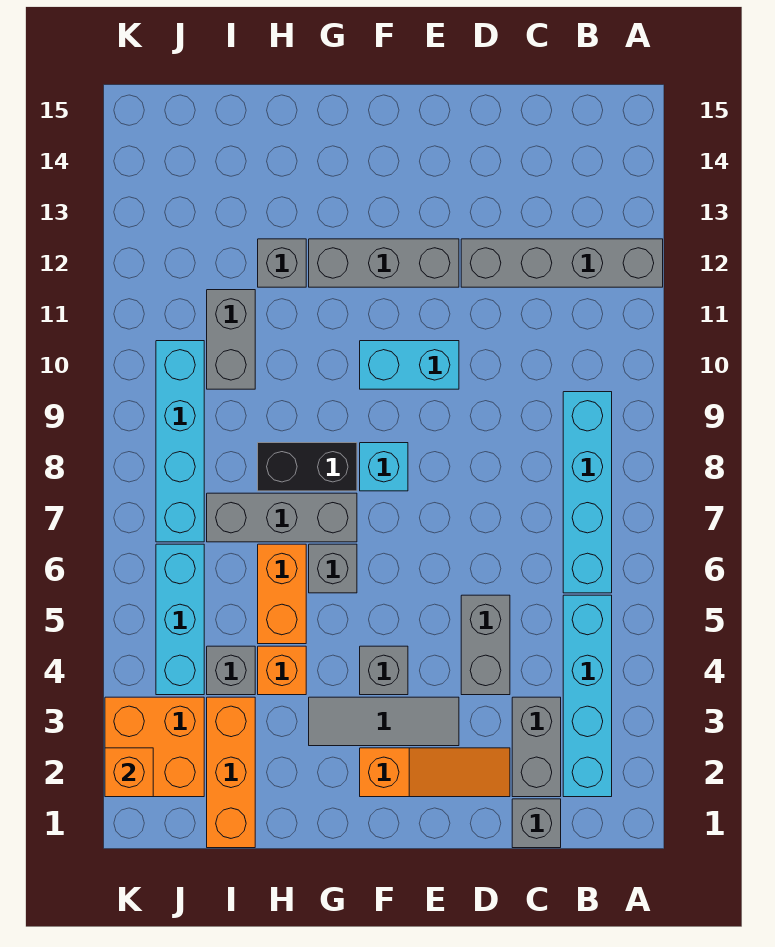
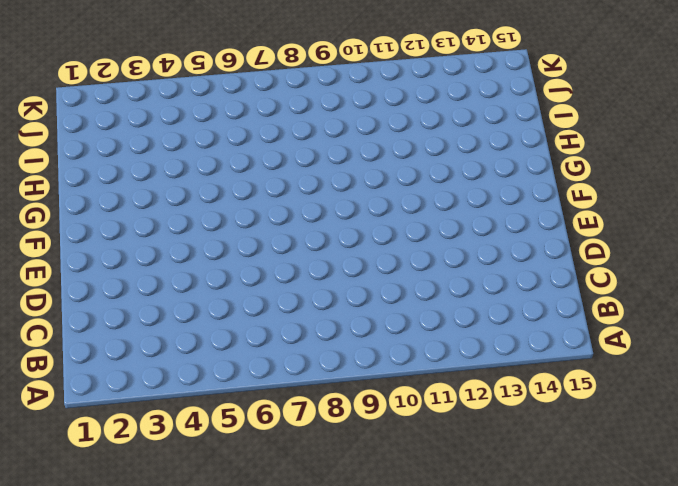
none -> grey brick A12:D12 level 1
none -> cyan brick B2:B5 level 1
none -> cyan brick B6:B9 level 1

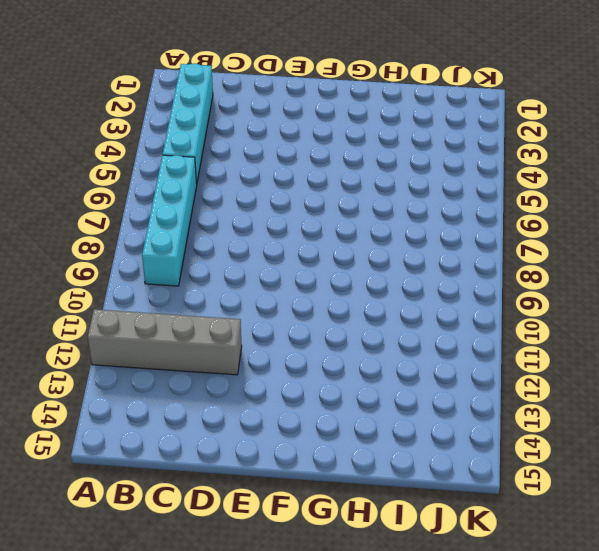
none -> grey brick C1 level 1
none -> grey brick C2:C3 level 1
none -> orange slope D2:F2 level 1 top F

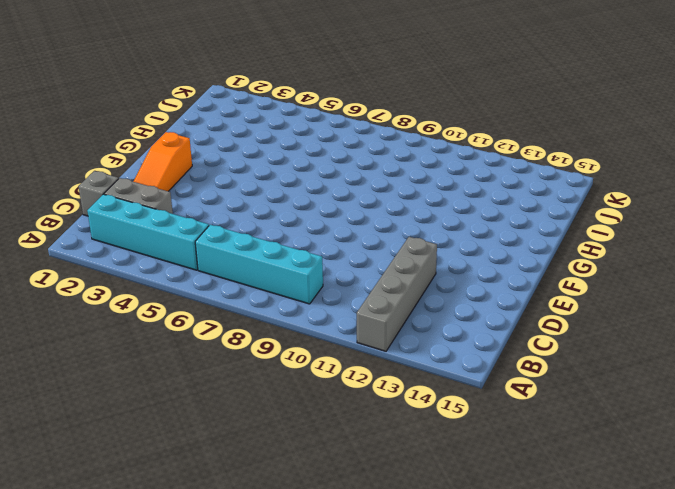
none -> grey brick D4:D5 level 1
none -> grey tile E3:G3 level 1
none -> cyan brick E10:F10 level 1

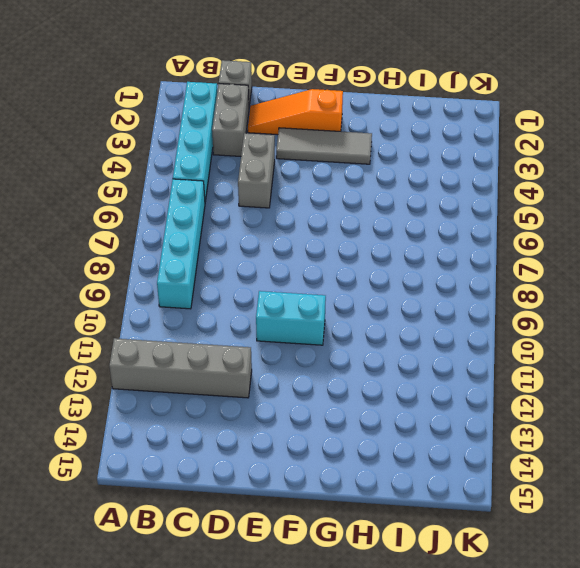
none -> grey brick E12:G12 level 1
none -> grey brick F4 level 1
none -> cyan brick F8 level 1

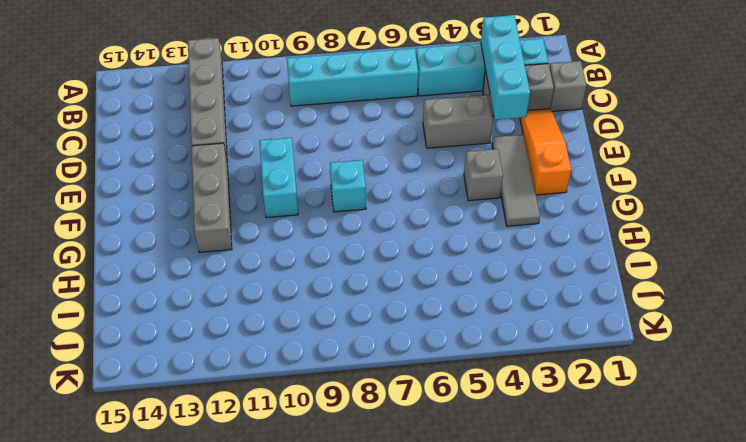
cyan brick B3:D3 level 2 -> cyan brick J4:J6 level 1
none -> grey brick G6 level 1
none -> grey brick G7:I7 level 1
none -> black brick G8:H8 level 1

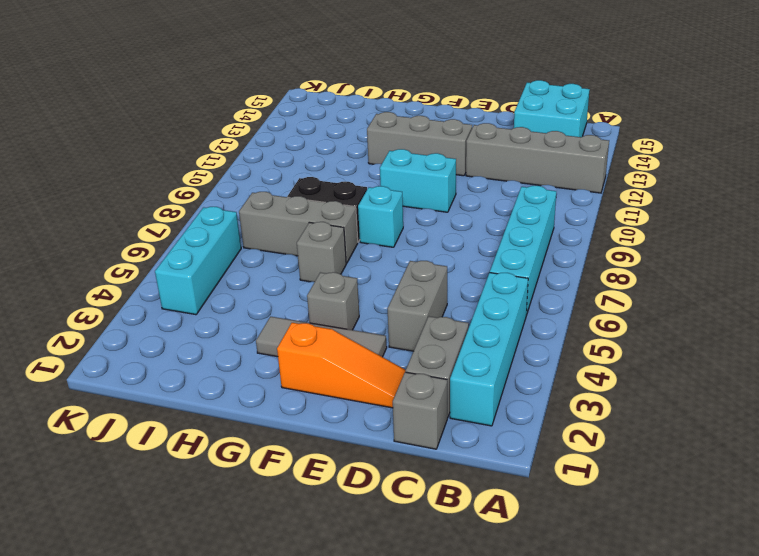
cyan brick B14:C15 level 1 -> none
none -> orange brick H4 level 1
none -> orange brick H5:H6 level 1
none -> grey brick H12 level 1

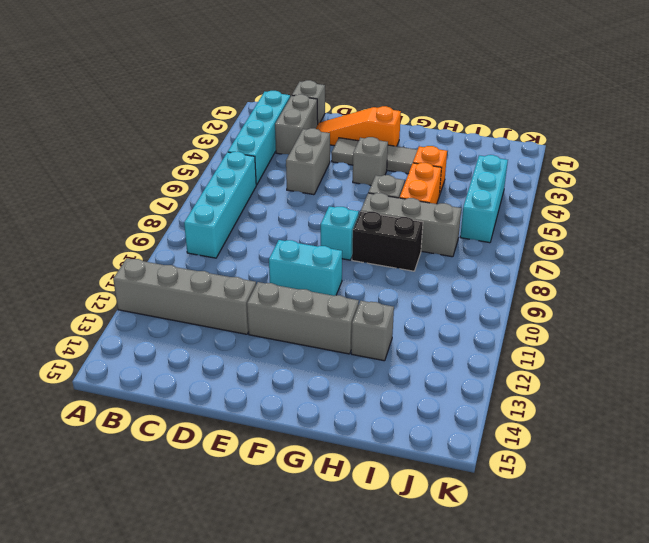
none -> orange brick I1:I3 level 1
none -> grey brick I4 level 1
none -> grey brick I10:I11 level 1

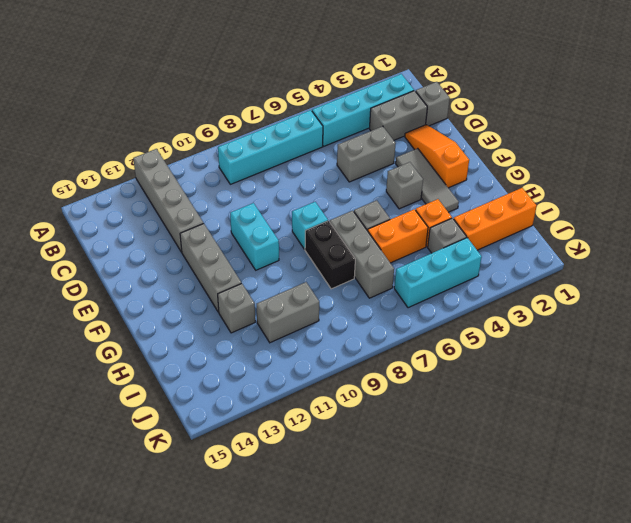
none -> orange brick J2:K3 level 1
none -> cyan brick J7:J10 level 1
none -> orange brick K2 level 2

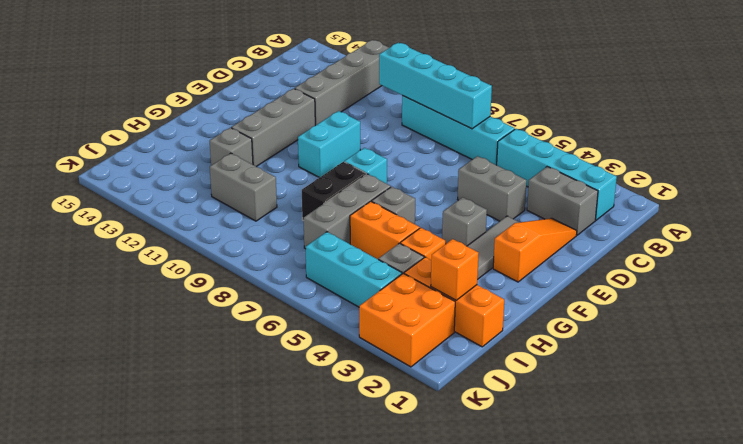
cyan brick B7:B10 level 2 -> cyan brick J7:J10 level 1
orange brick I2 level 2 -> orange brick K2 level 2
none -> grey brick C1 level 1

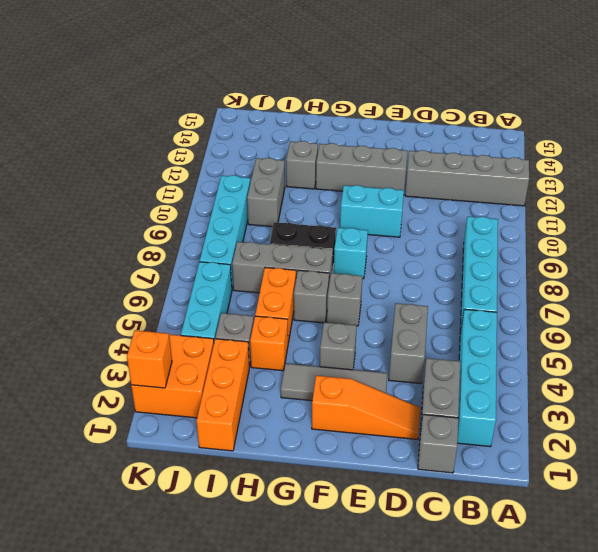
grey brick F6 level 1 -> none

